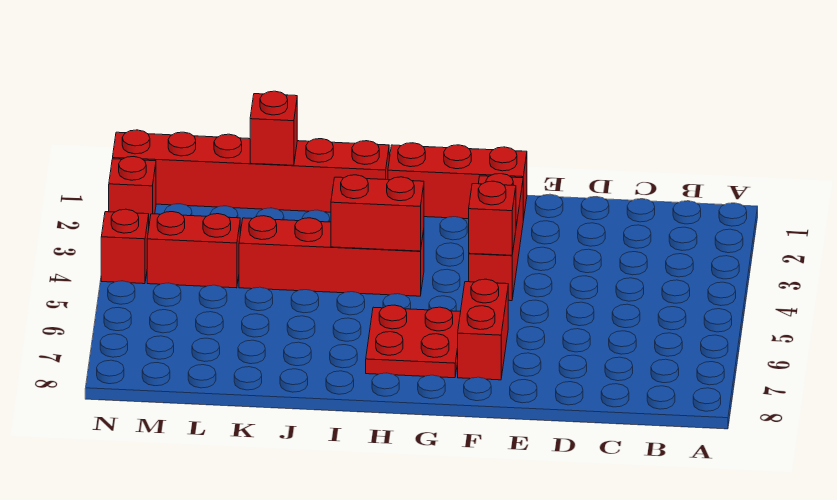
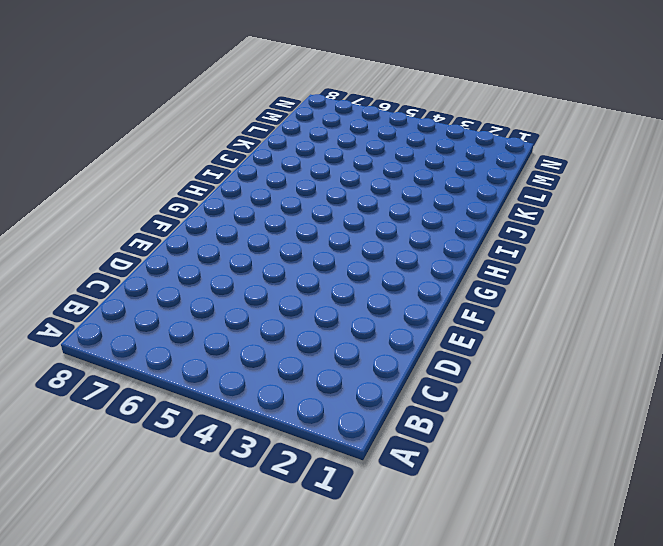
none -> red brick F1:H1 level 1
none -> red brick F2:F4 level 1
none -> red brick F6:F7 level 1

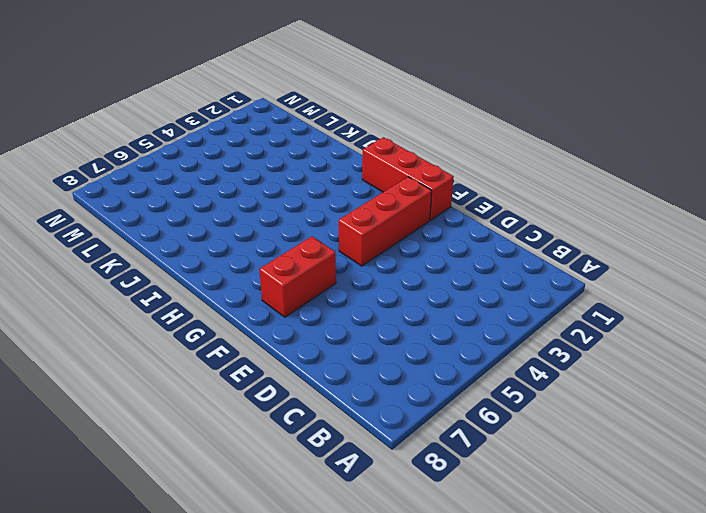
none -> red plate G6:H7 level 1
none -> red brick H4:K4 level 1
none -> red brick I1:N1 level 1

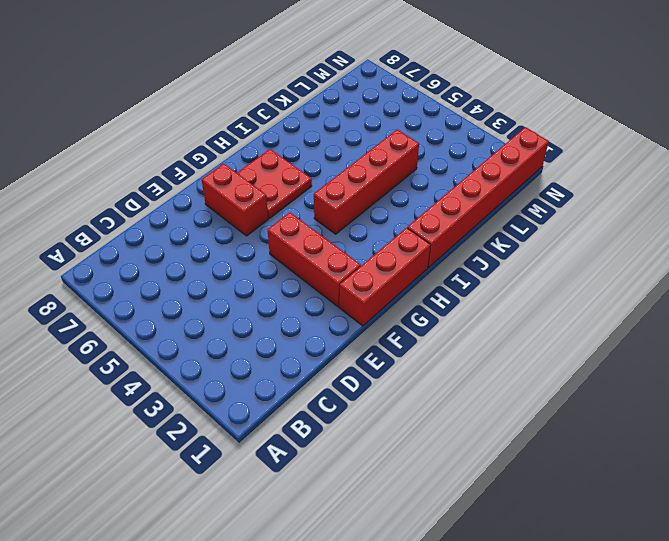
none -> red brick L4:M4 level 1
none -> red brick N2 level 1
none -> red brick N4 level 1

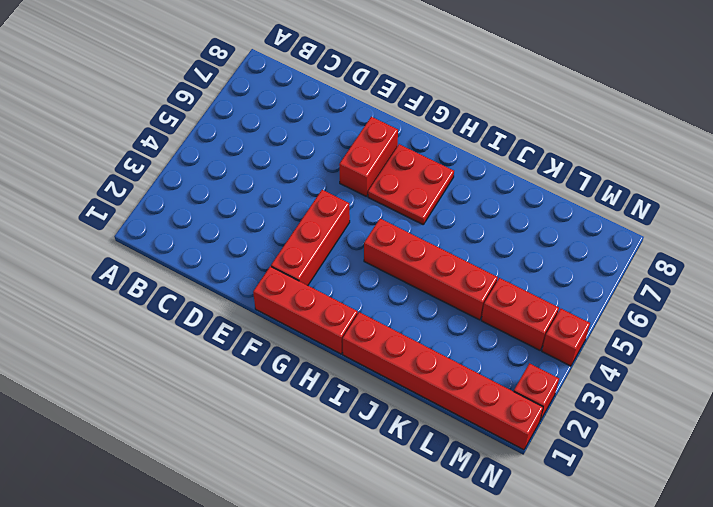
none -> red brick F4 level 2
none -> red brick H4:I4 level 2
none -> red brick K1 level 2

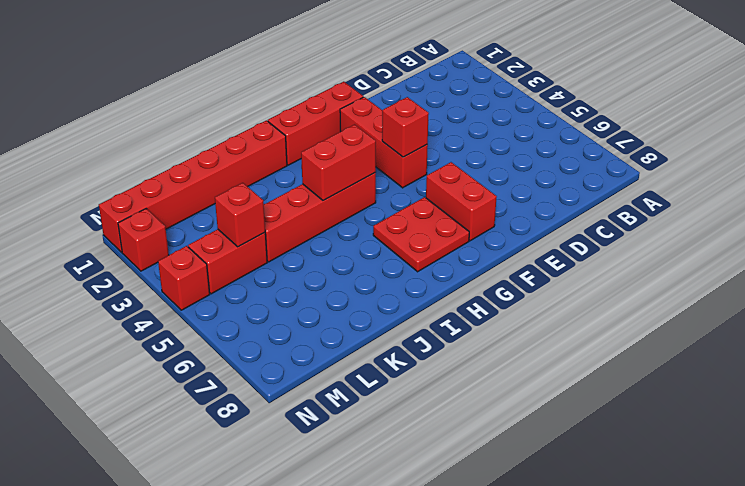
red brick L4 level 2 -> red brick K1 level 2

